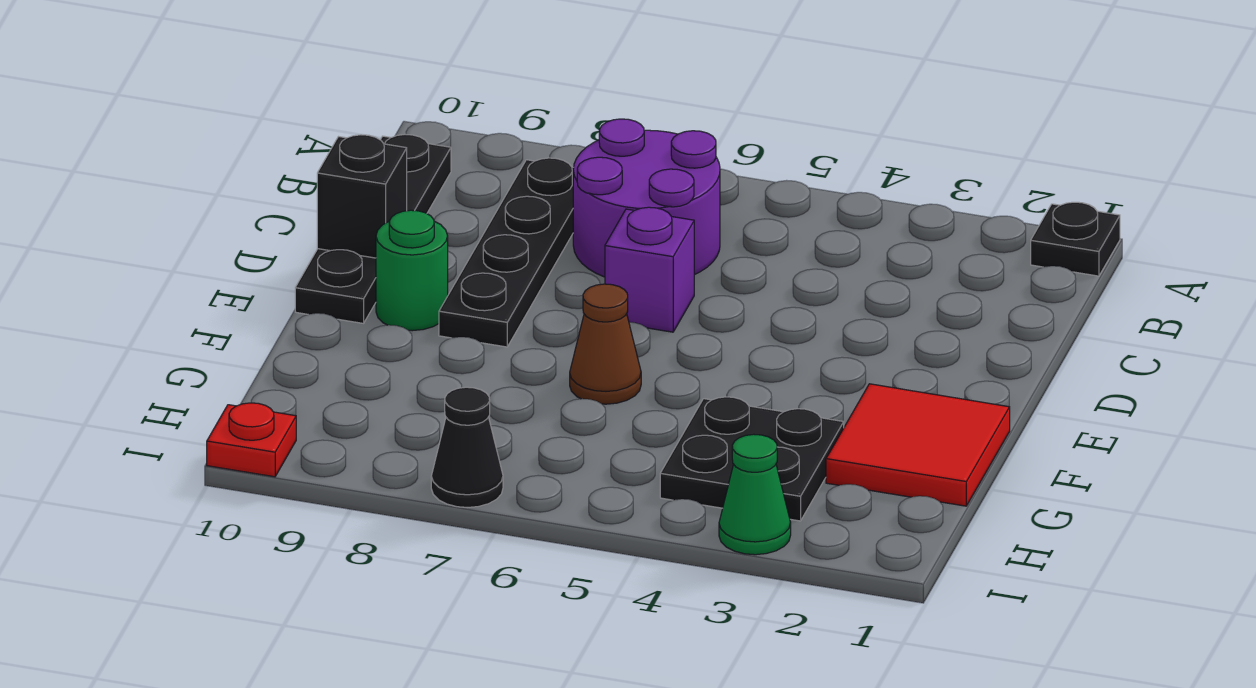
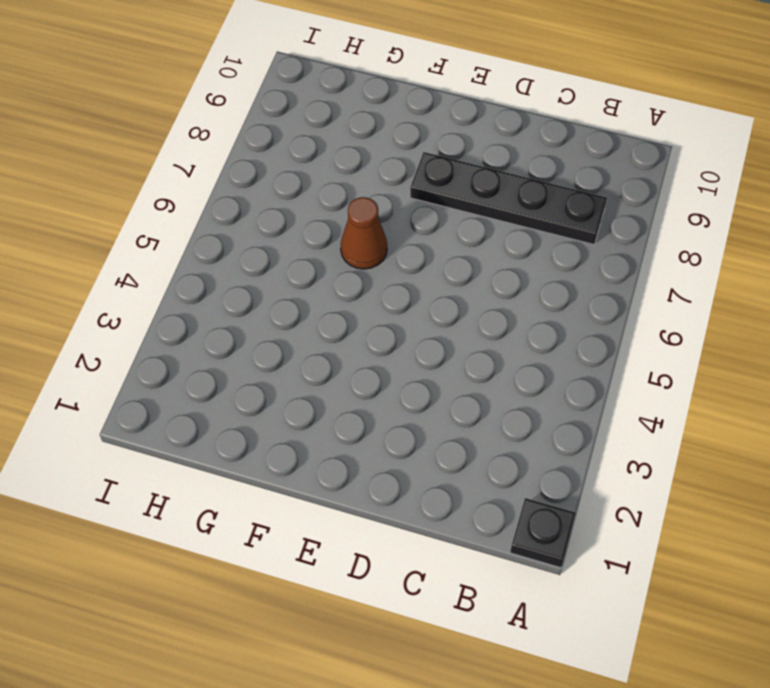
none -> purple round brick B6:C7 level 1
none -> black plate B10:E10 level 1
none -> purple brick D6 level 1

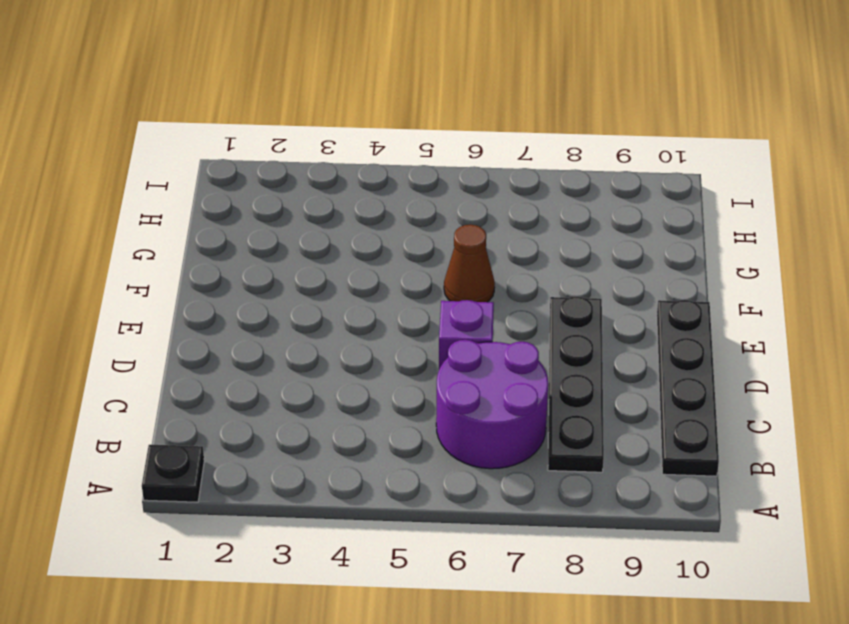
none -> green round brick E9 level 1
none -> red tile F1:G2 level 1
none -> black plate G3:H4 level 1

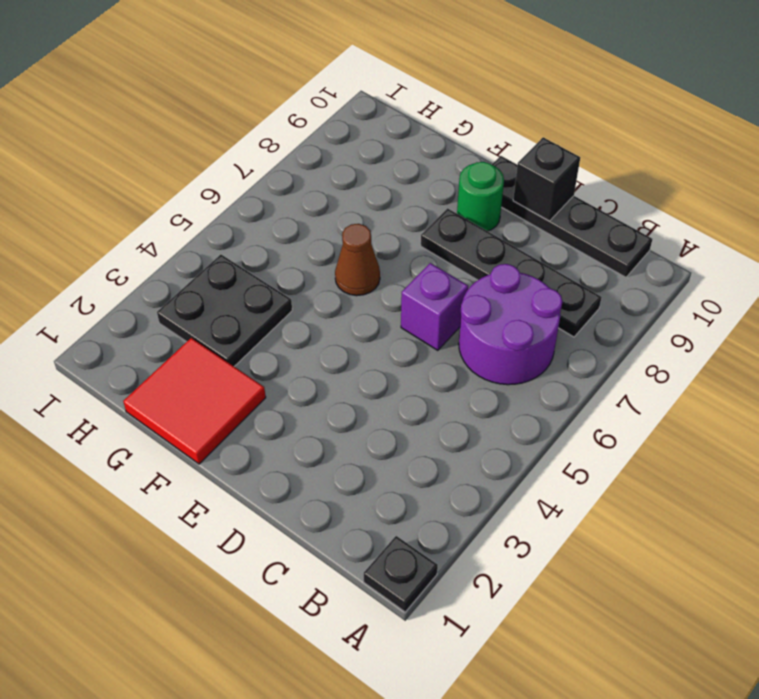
none -> green cone I3 level 1
none -> black cone I7 level 1
none -> red plate I10 level 1

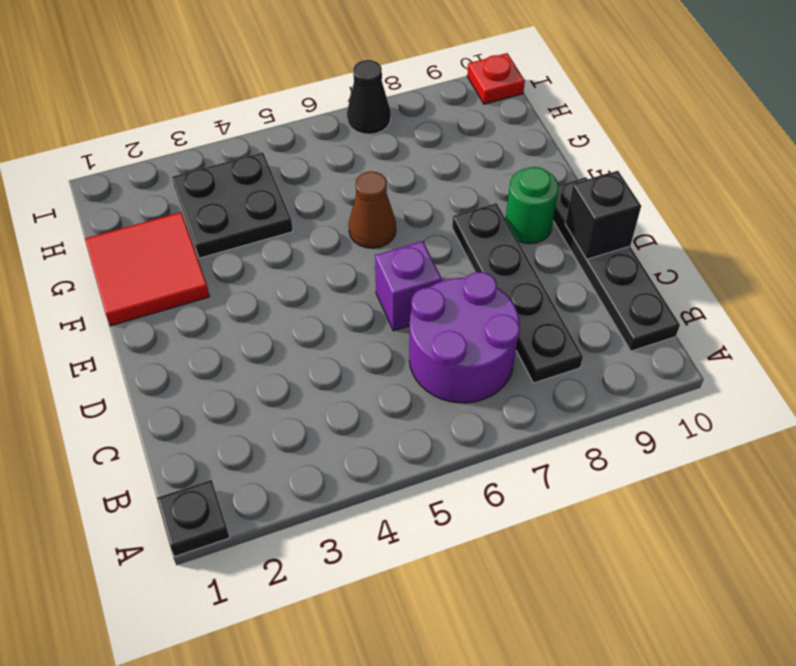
none -> green cone I3 level 1

